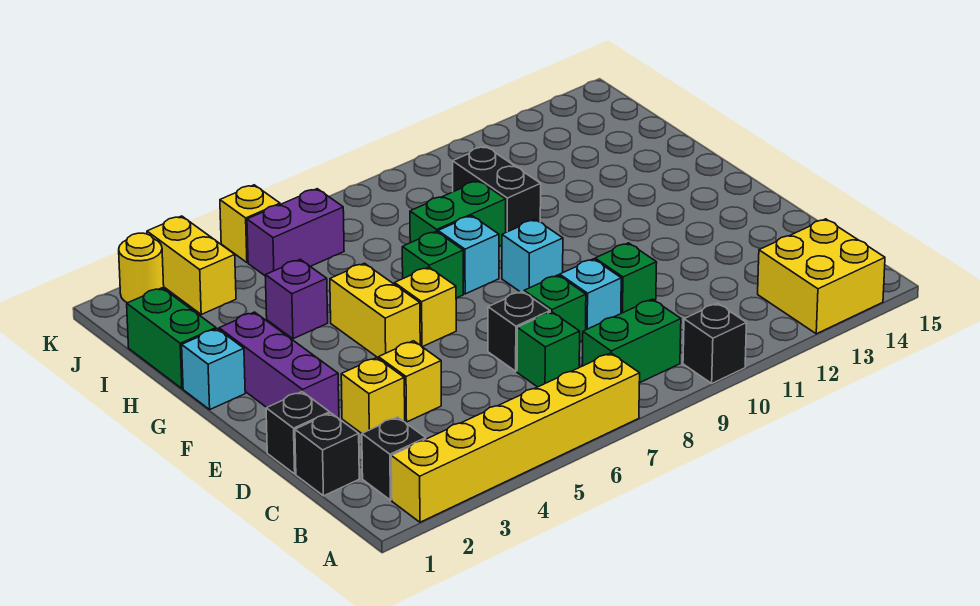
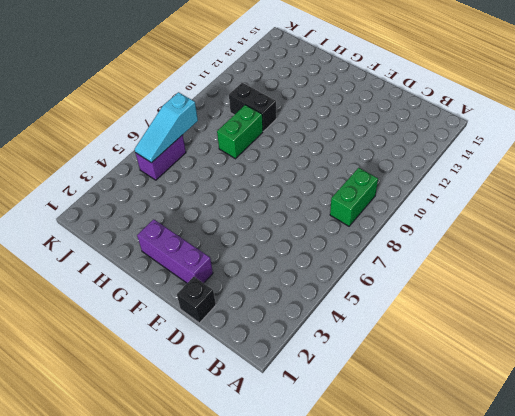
cyan slope J5:J7 level 2 top 7 -> none
none -> yellow brick A2:A7 level 1
none -> black brick A10 level 1
none -> yellow brick A13:B14 level 1

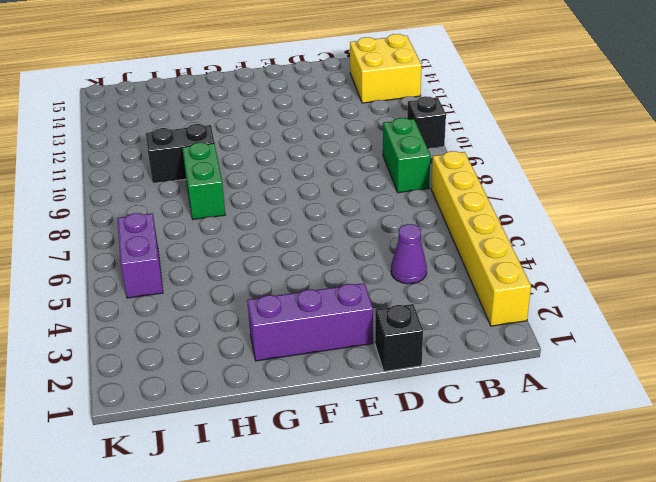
purple cone C4 level 1 -> none
none -> black brick B2 level 1
none -> black brick C1 level 1
none -> green brick C7 level 1

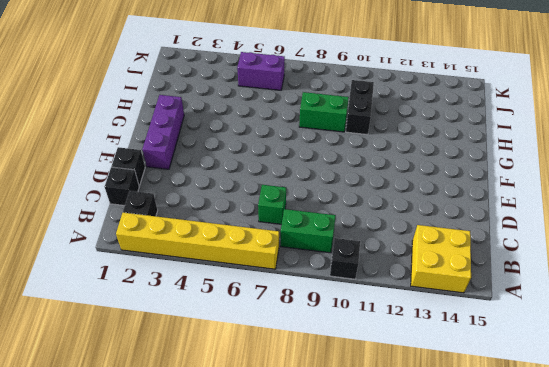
none -> yellow brick D3 level 1
none -> yellow brick D4 level 1
none -> black brick D7 level 1

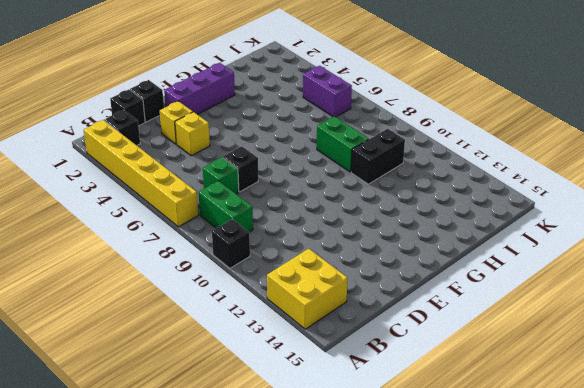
none -> green brick D8 level 1
none -> cyan brick D9 level 1
none -> green brick D10 level 1

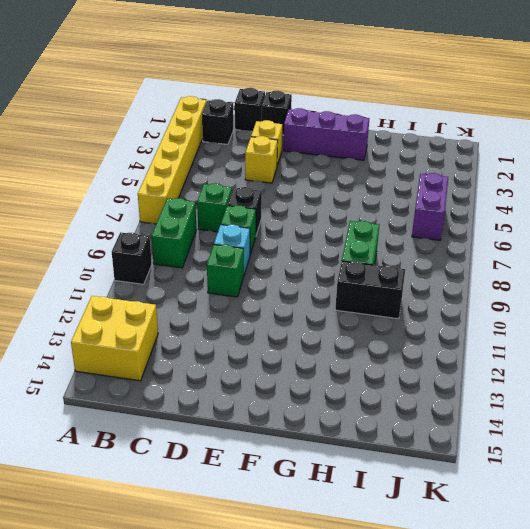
none -> yellow brick F5:G5 level 1
none -> yellow brick F6 level 1
none -> cyan brick F9 level 1

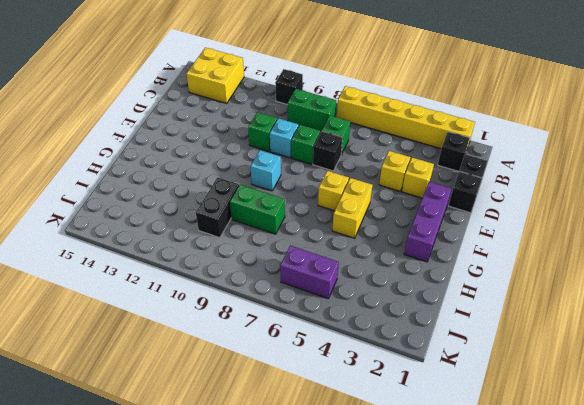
none -> cyan brick G1 level 1
none -> green brick G7 level 1
none -> cyan brick G8 level 1

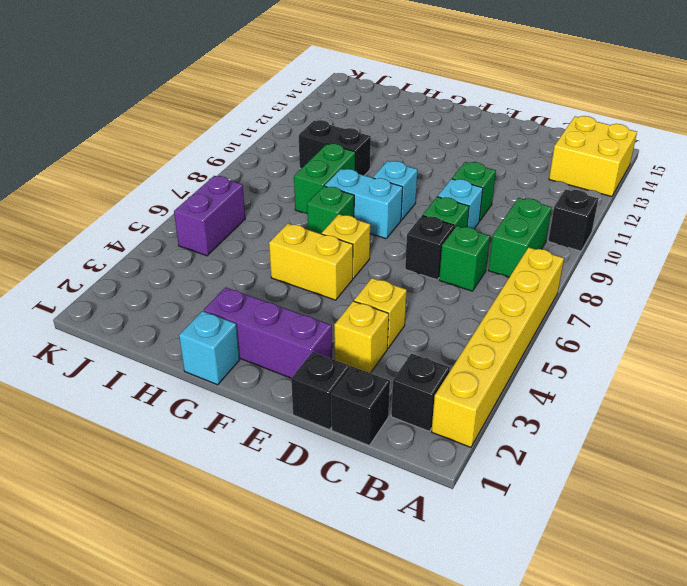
cyan brick F8:G8 level 1 -> cyan brick G8 level 1
none -> green brick H1:I1 level 1
none -> purple brick H4 level 1
none -> yellow brick J3:K3 level 1

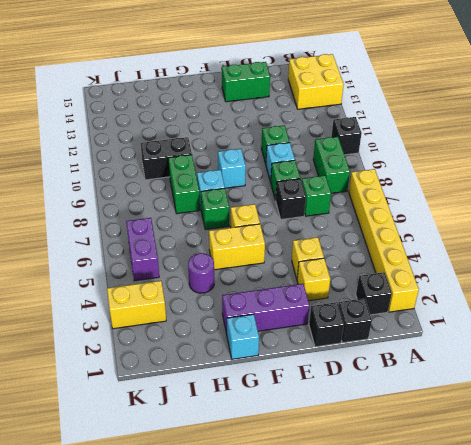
green brick D14:E14 level 1 -> green brick H1:I1 level 1
purple round brick H4 level 1 -> purple brick H4 level 1
none -> yellow round brick K2 level 1
none -> yellow brick K5 level 1

